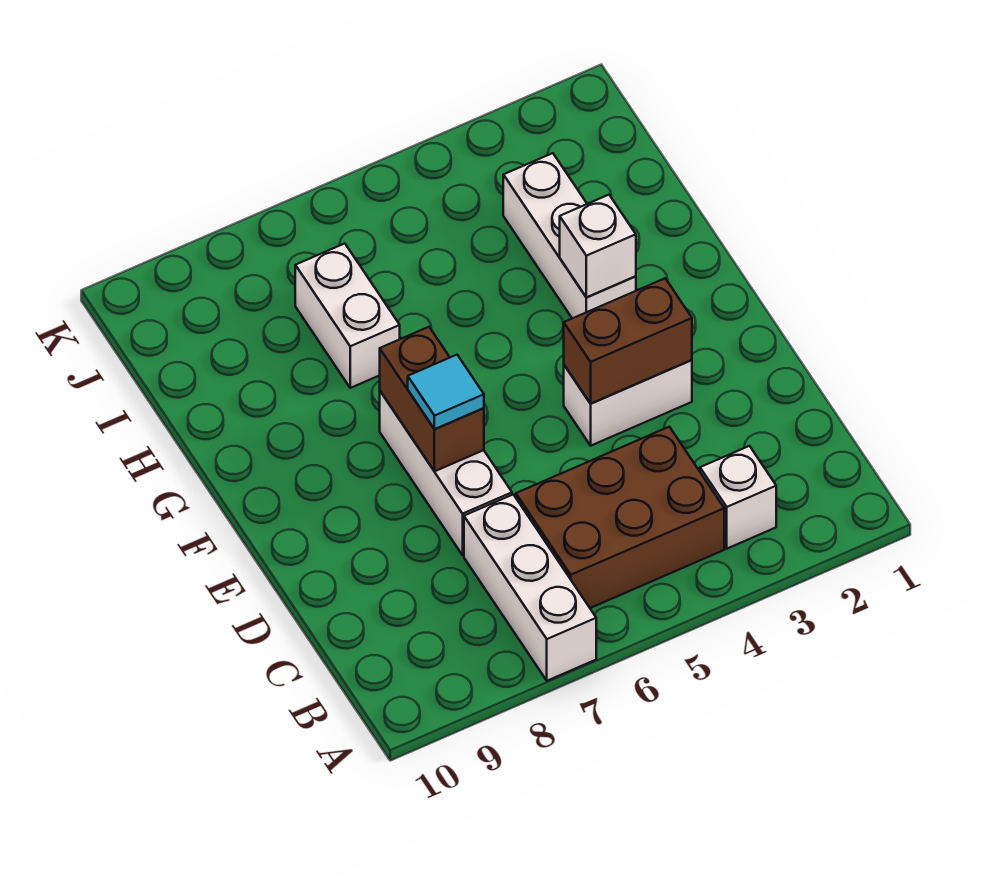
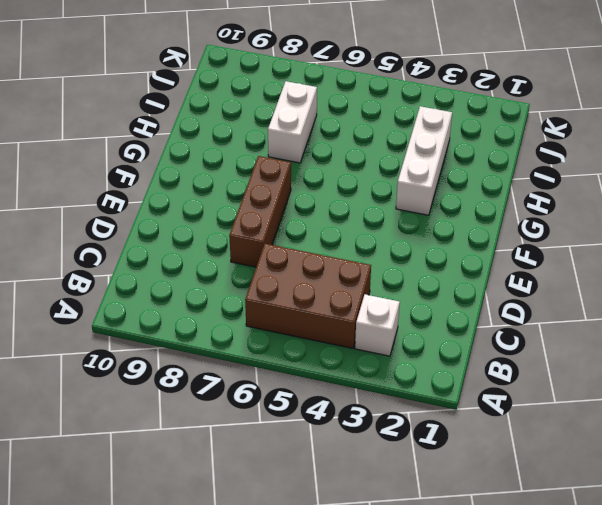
brown brick D7:F7 level 1 -> white brick D7:F7 level 1
none -> white brick A7:C7 level 1
none -> white brick E3:E4 level 1

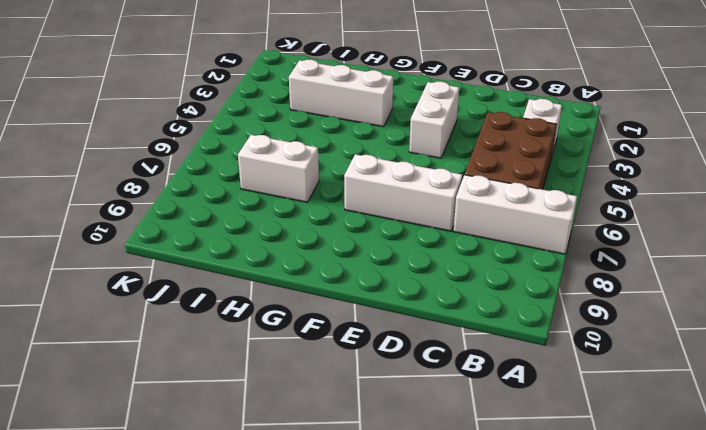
none -> brown brick E3:E4 level 2
none -> brown brick E7:F7 level 2

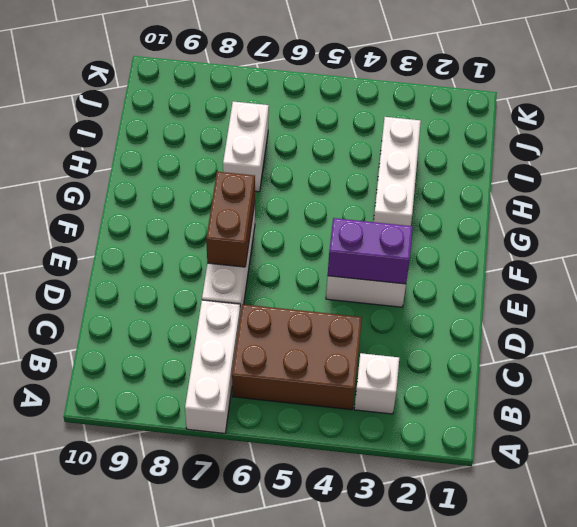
purple brick E3:E4 level 2 -> brown brick E3:E4 level 2
none -> white brick G3 level 2
none -> cyan tile E7 level 3

